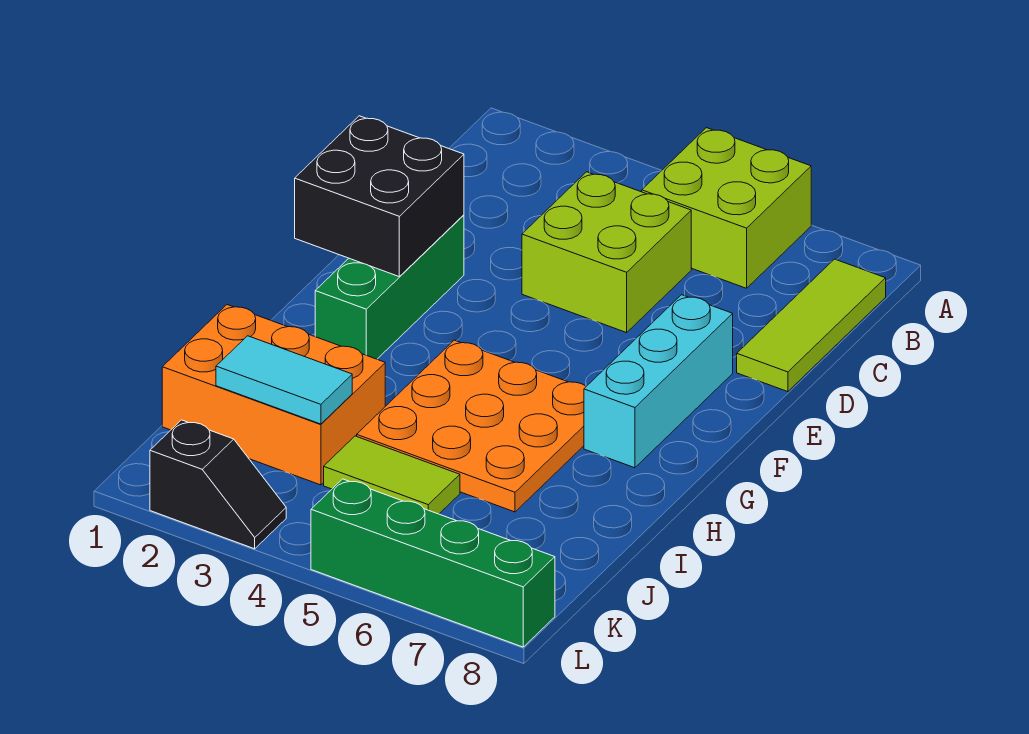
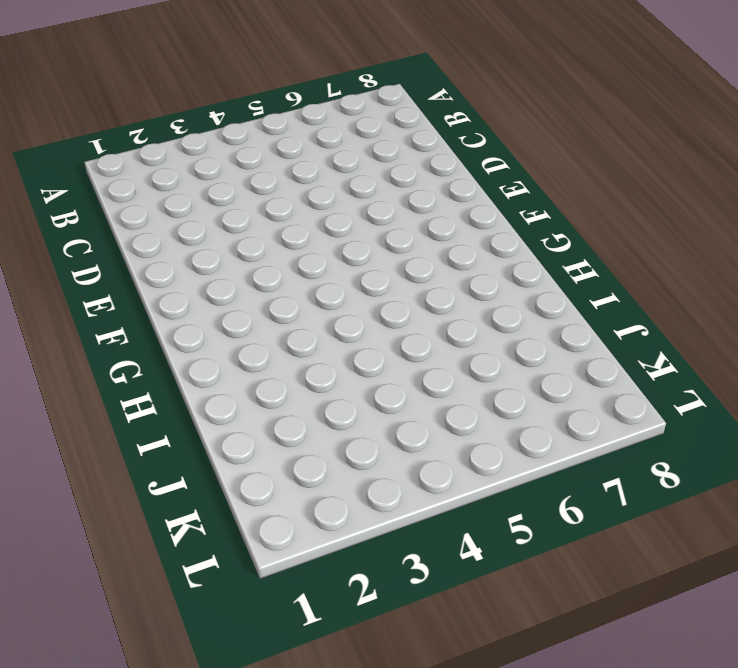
none -> lime brick A5:B6 level 1
none -> lime tile B8:D8 level 1
none -> lime brick C4:D5 level 1

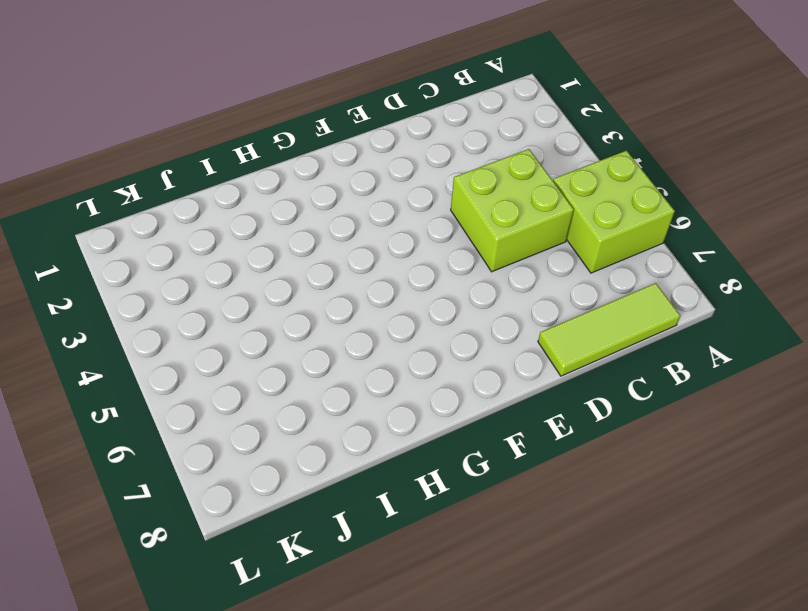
none -> green brick E2:G2 level 1
none -> cyan brick E7:G7 level 1
none -> orange plate G4:I6 level 1

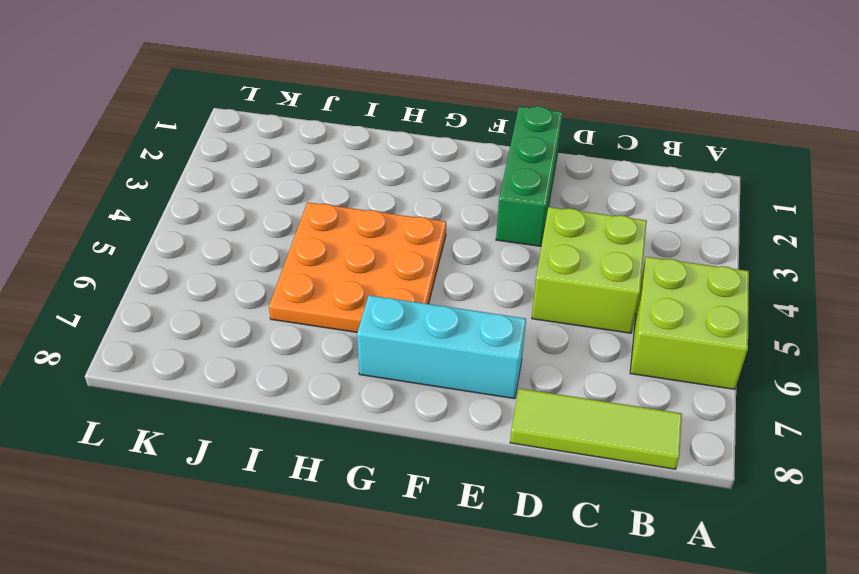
green brick E1:E3 level 1 -> green brick E2:G2 level 1
none -> orange brick I1:J3 level 1
none -> lime tile J4:J5 level 1
none -> black slope L2:L3 level 1 top 2

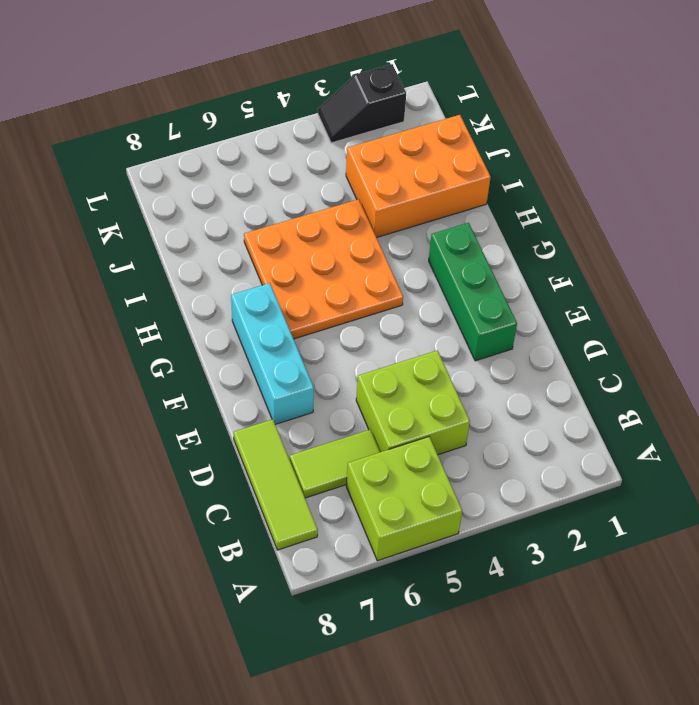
lime tile C6:C7 level 1 -> lime tile J4:J5 level 1
none -> green brick L5:L8 level 1
none -> black brick E1:F2 level 2
none -> cyan tile J2:J3 level 2

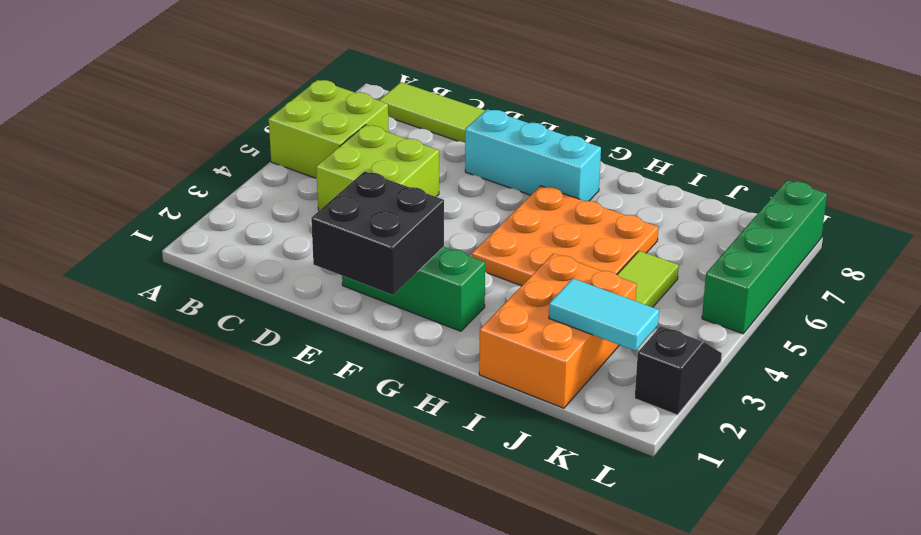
cyan tile J2:K2 level 2 -> cyan tile J2:J3 level 2

